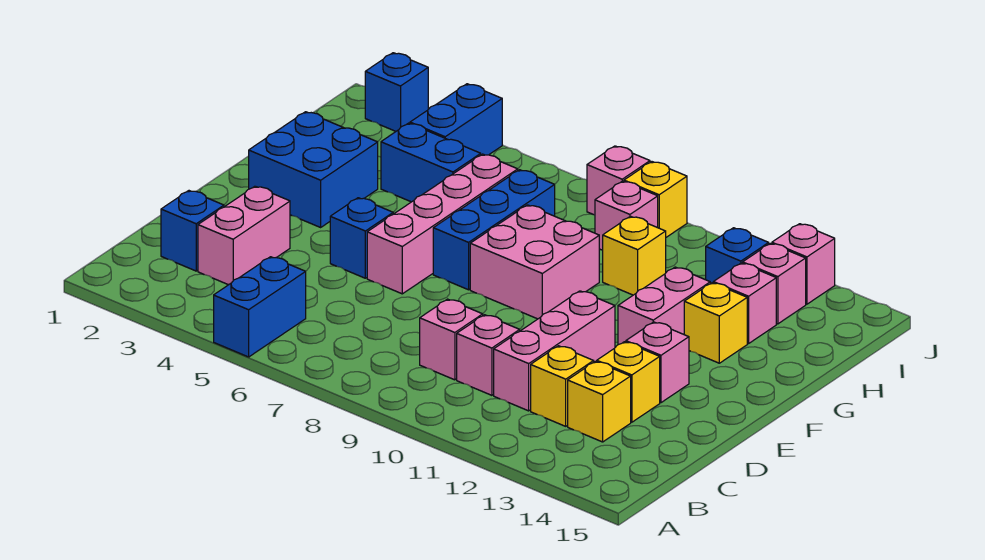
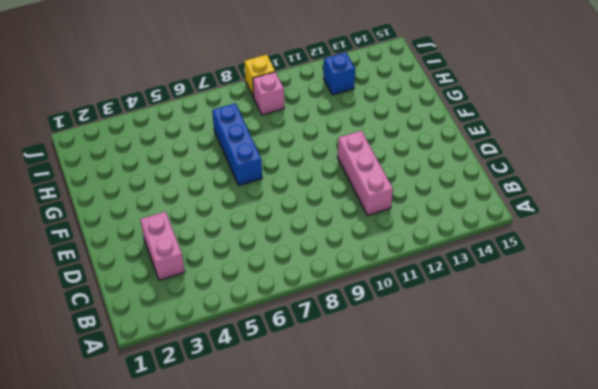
none -> blue brick A5:B5 level 1
none -> blue brick C2 level 1
none -> pink brick C9 level 1

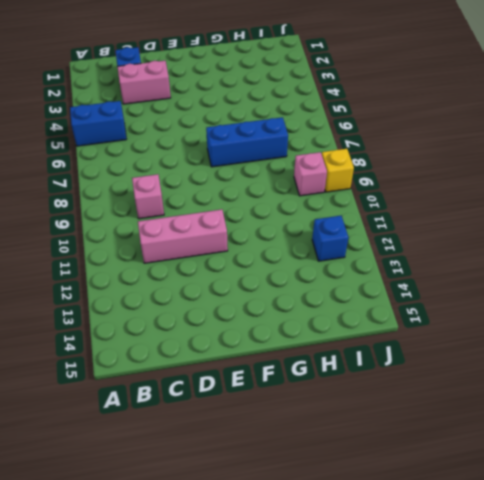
none -> pink brick C10 level 1
none -> yellow brick C12 level 1
none -> yellow brick C13 level 1

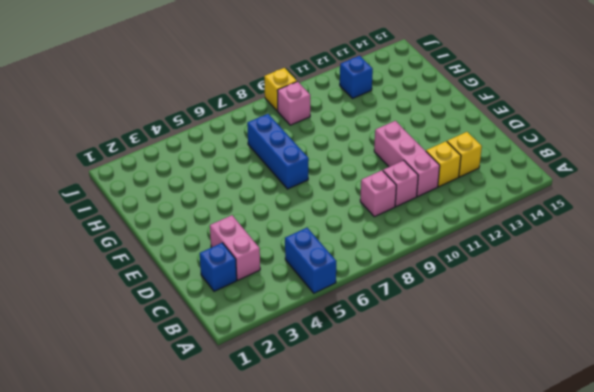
none -> yellow brick D13 level 1
none -> blue brick E5 level 1
none -> pink brick E6:H6 level 1

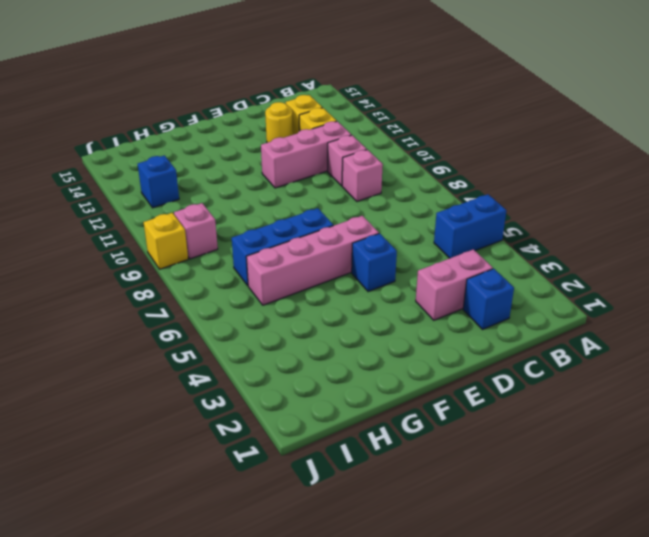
yellow round brick D13 level 1 -> yellow brick D13 level 1
none -> pink brick E13 level 1
none -> blue brick F2:G3 level 1
none -> pink brick F8:G9 level 1

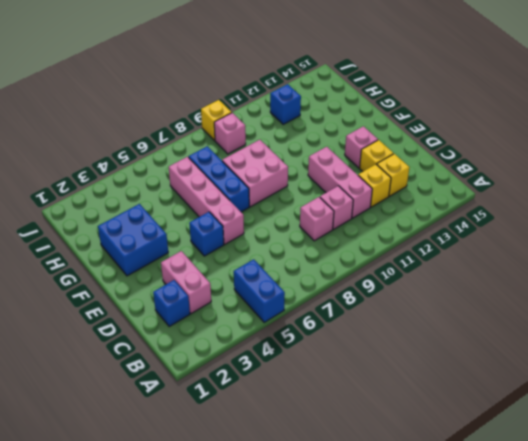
none -> pink brick F12:G12 level 1
none -> yellow brick G13 level 1
none -> blue brick H4:H5 level 1

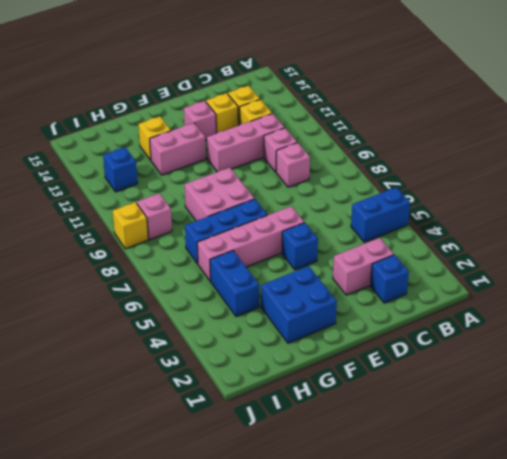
none -> yellow brick H10 level 1
none -> pink brick H13 level 1
none -> blue brick I4:J4 level 1

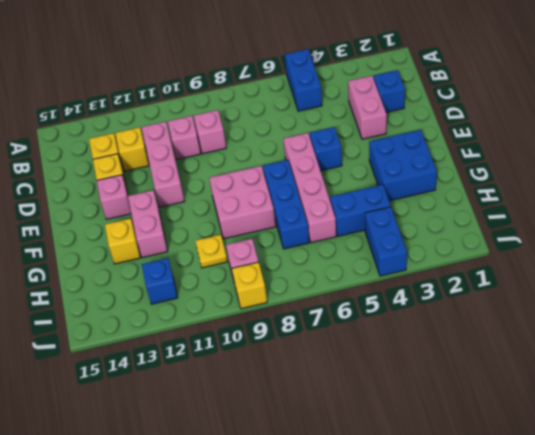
yellow plate H10 level 1 -> yellow brick H10 level 1
none -> pink brick H13 level 1
none -> pink brick I13 level 1
none -> blue brick J2 level 1

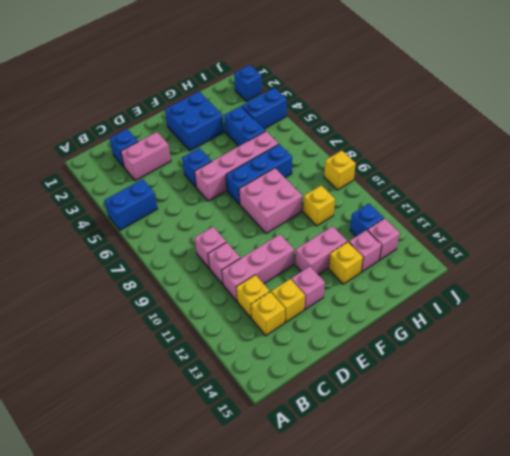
none -> pink brick I9 level 1
none -> pink brick J8 level 1
none -> pink brick J13 level 1

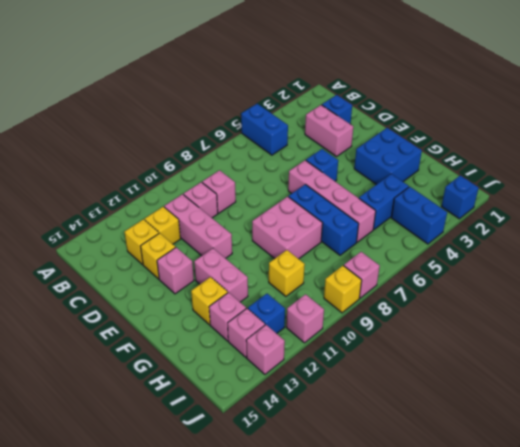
pink brick J11 level 1 -> pink brick I9 level 1

